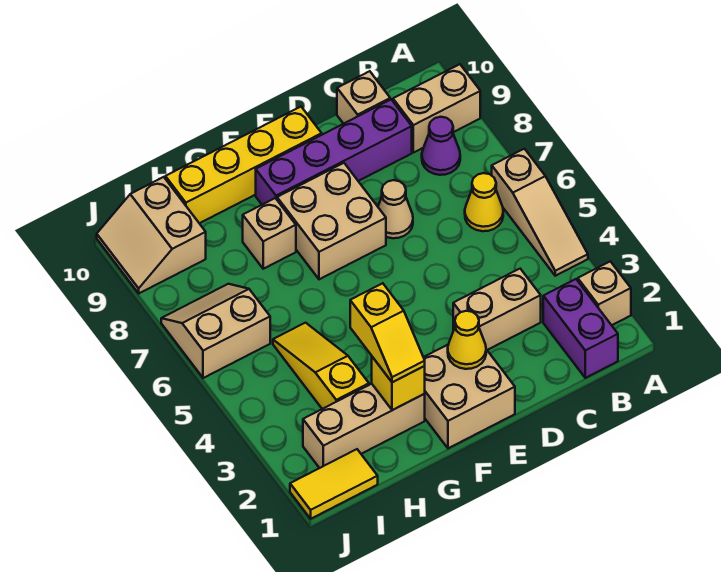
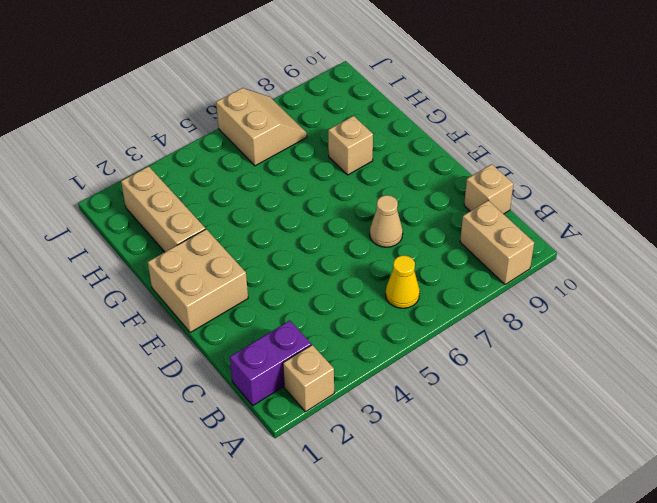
none -> tan slope A4:A6 level 1 top 6
none -> purple cone B8 level 1
none -> tan brick C3:D3 level 1

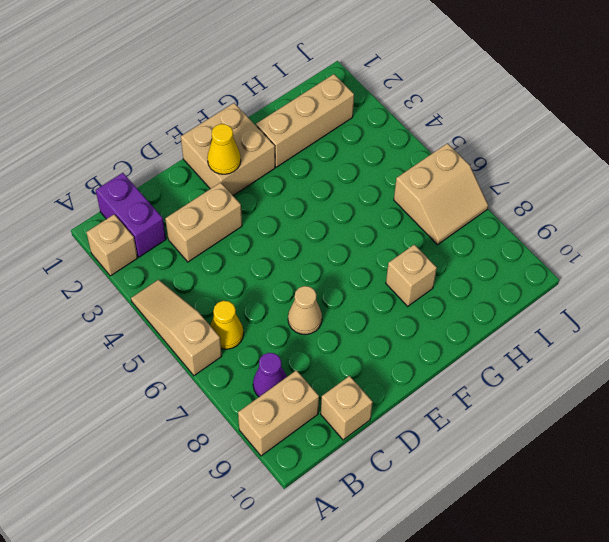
none -> purple brick C9:F9 level 1
none -> tan brick E7:F8 level 1
none -> yellow brick E10:H10 level 1

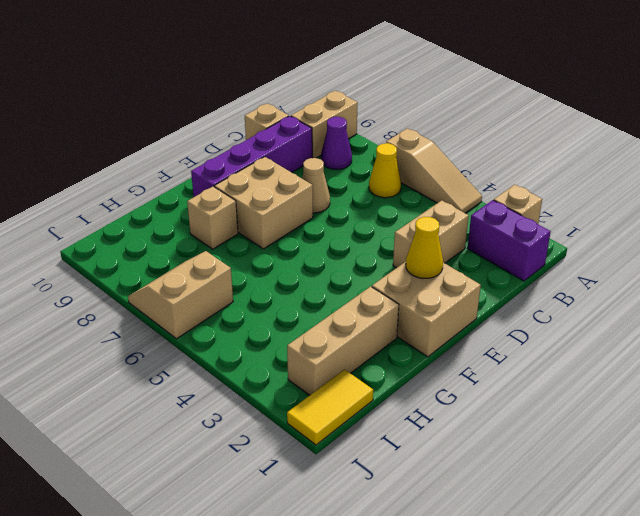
none -> yellow brick E10:H10 level 1
none -> yellow slope H3:H5 level 1 top 3
none -> tan slope I9:J10 level 1 top I

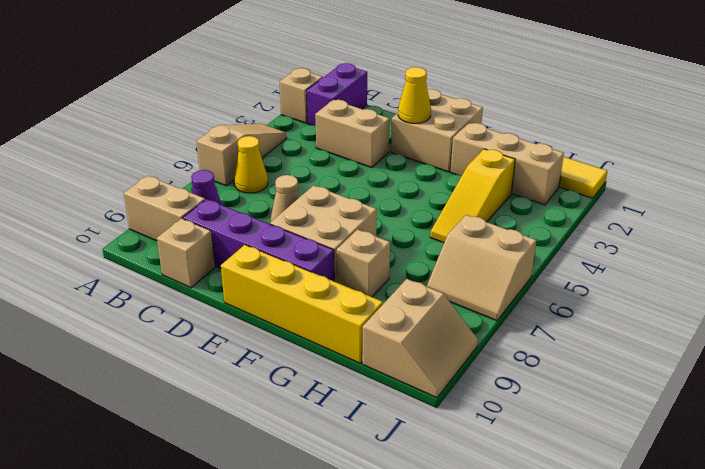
none -> yellow brick G2 level 2
none -> yellow slope G2:G3 level 3 top 3

